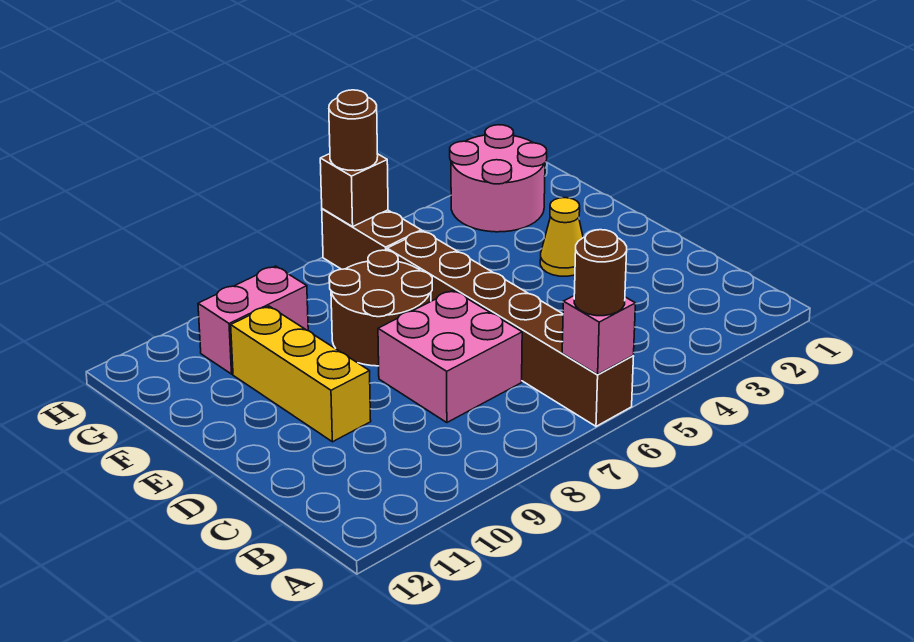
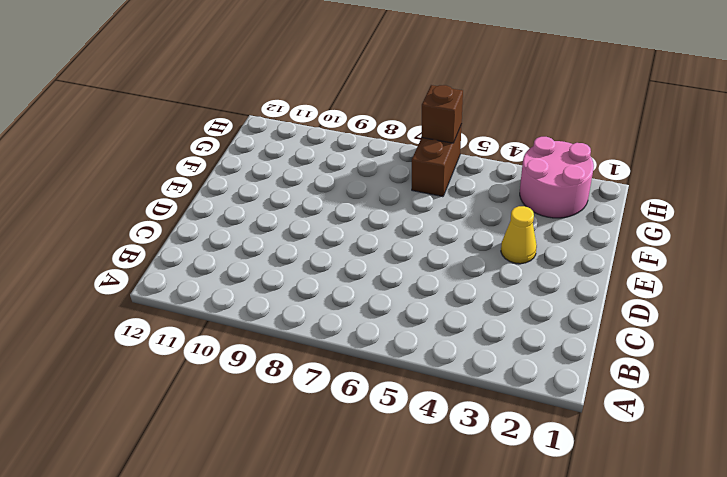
none -> brown brick A6:F6 level 1
none -> pink brick C7:D8 level 1
none -> yellow brick D10:F10 level 1

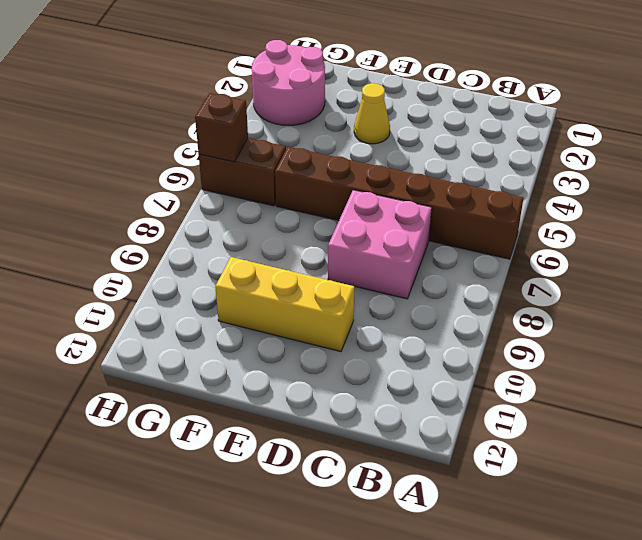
none -> brown round brick E7:F8 level 1
none -> pink brick G9:G10 level 1
none -> pink brick A6 level 2

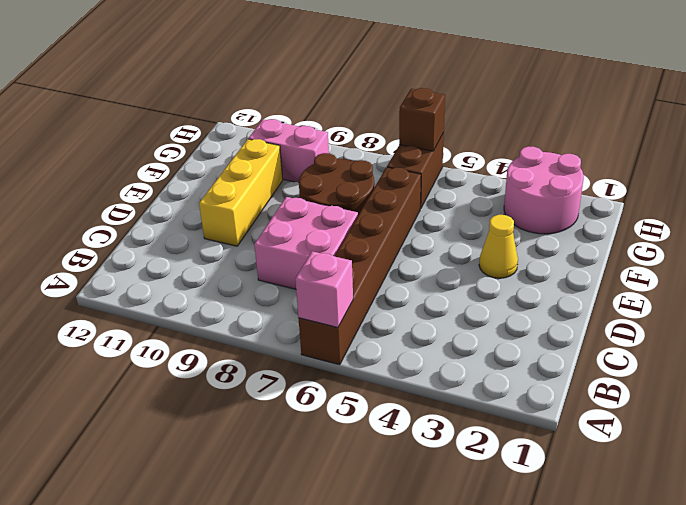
none -> brown round brick A6 level 3
none -> brown round brick H6 level 3

